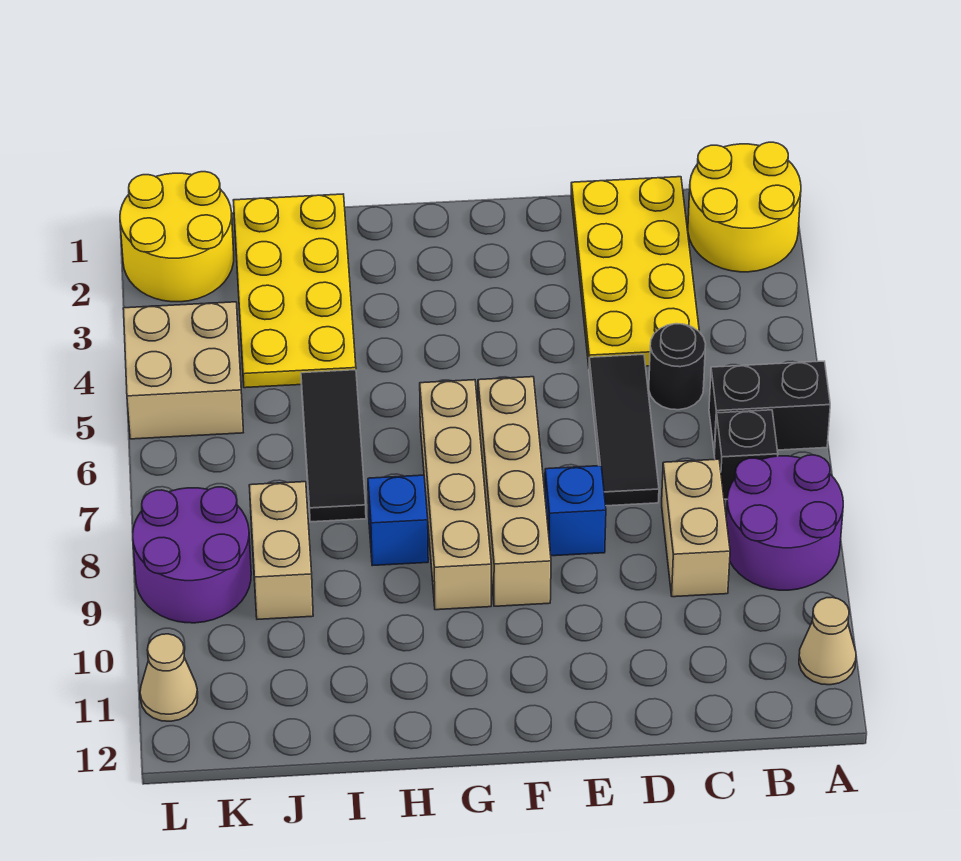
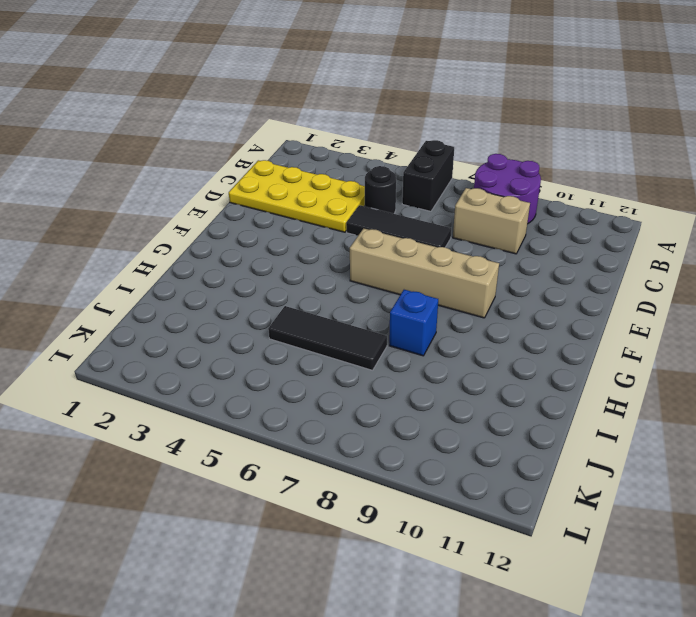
none -> yellow round brick A1:B2 level 1
none -> tan cone A11 level 1
none -> black brick B7 level 1

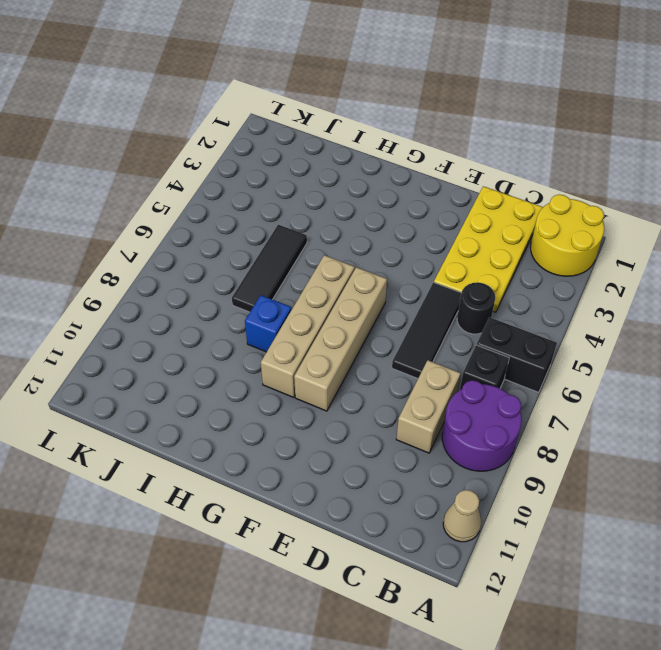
none -> blue brick E8 level 1
none -> yellow plate I1:J4 level 1
none -> tan brick J8:J9 level 1

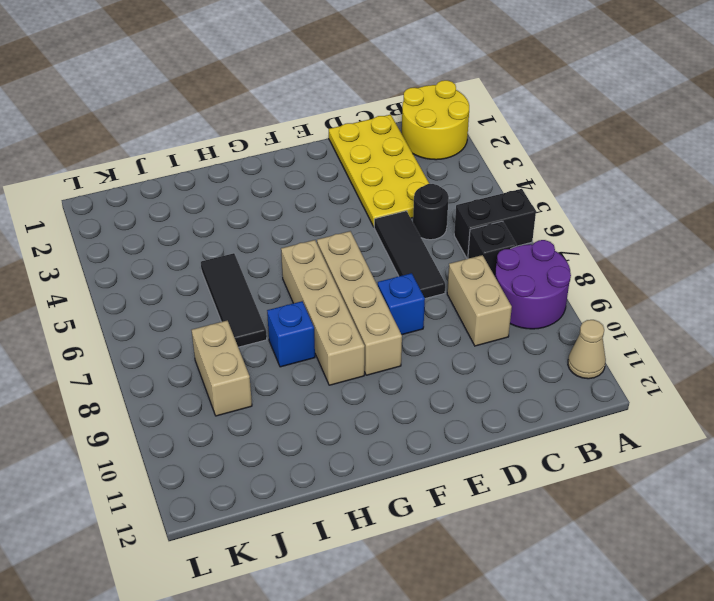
none -> yellow plate I1:J4 level 1
none -> yellow round brick K1:L2 level 1
none -> tan brick K4:L5 level 1

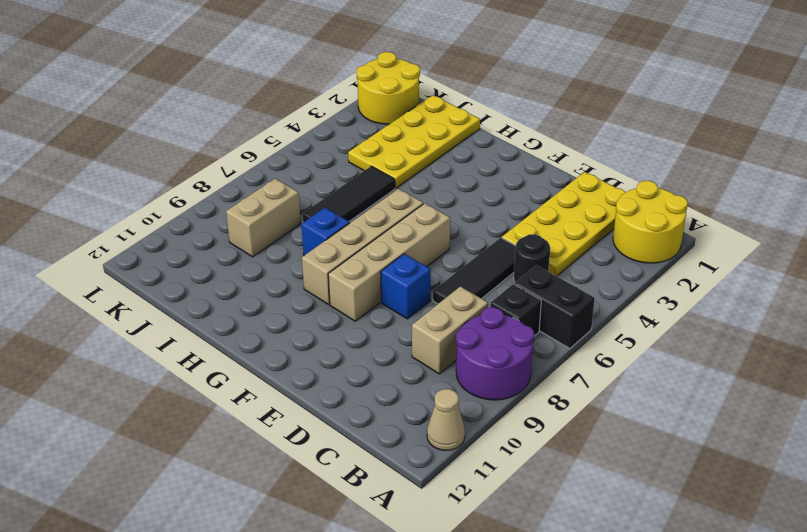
none -> tan brick K4:L5 level 1
none -> purple round brick K8:L9 level 1
none -> tan cone L11 level 1

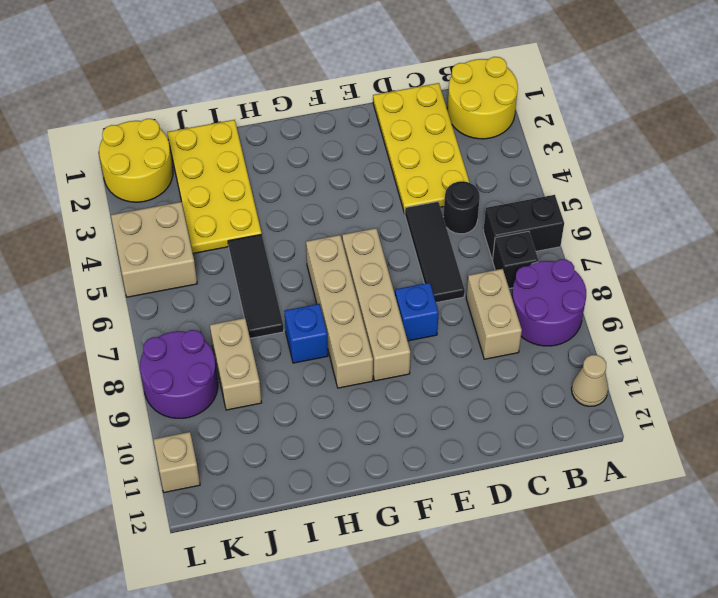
tan brick L11 level 1 -> tan cone L11 level 1

